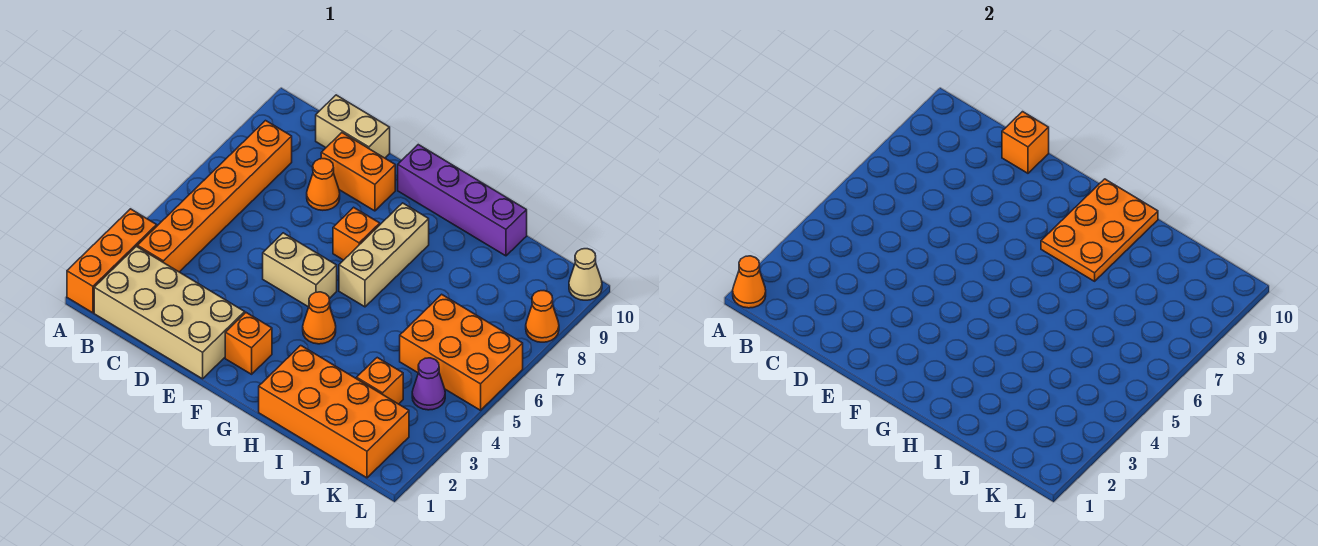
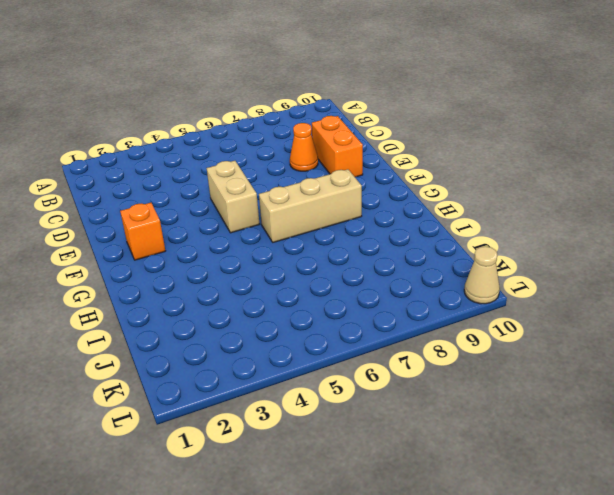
none -> orange brick A1:A3 level 1
none -> tan brick B1:E2 level 1
none -> orange brick B3:B8 level 1

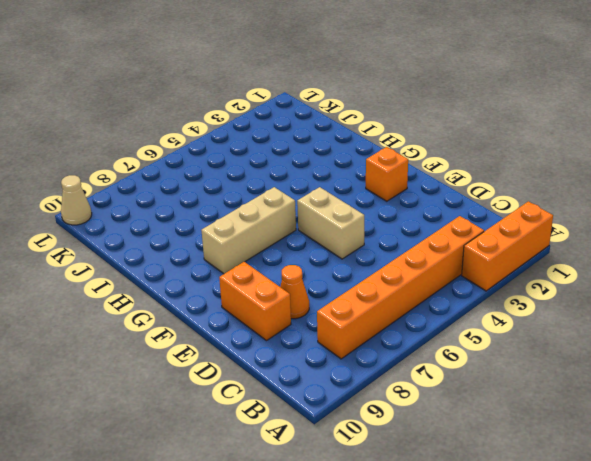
none -> tan brick B1:E2 level 1
none -> tan brick C10:D10 level 1
none -> orange brick F7 level 1

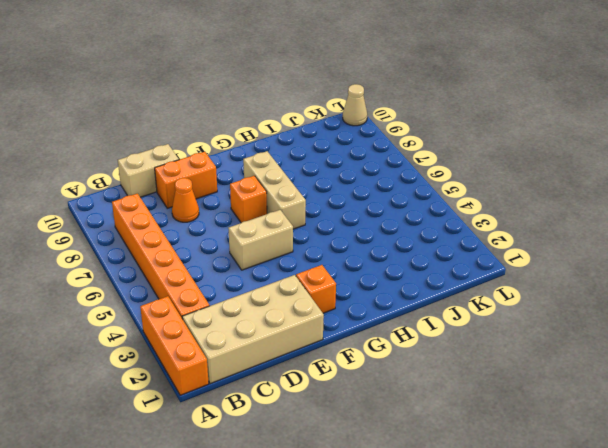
none -> purple brick F10:I10 level 1
none -> orange cone G4 level 1
none -> orange brick H1:K2 level 1

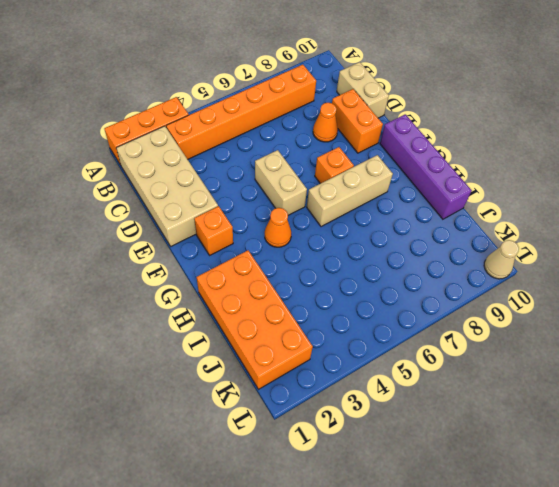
none -> orange brick J3 level 1
none -> orange brick J5:L6 level 1
none -> purple cone K4 level 1

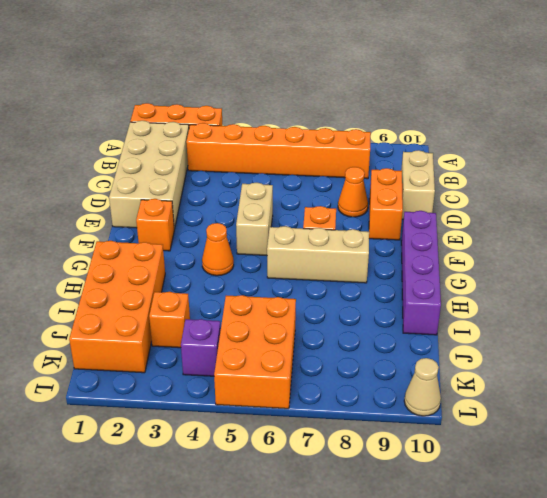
purple brick K4 level 1 -> purple cone K4 level 1
none -> orange cone L8 level 1
none -> orange cone A1 level 2
none -> orange brick D10 level 2

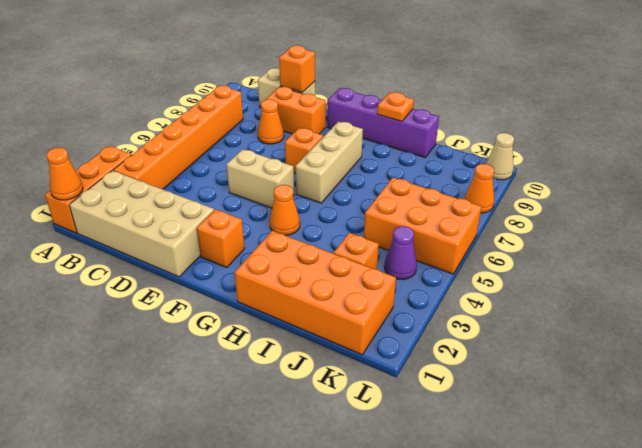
orange plate H10 level 2 -> orange plate G8:H10 level 2

